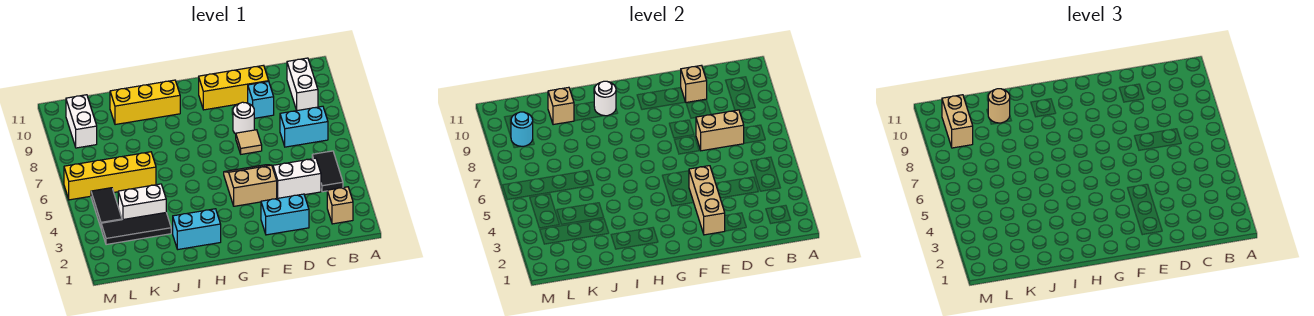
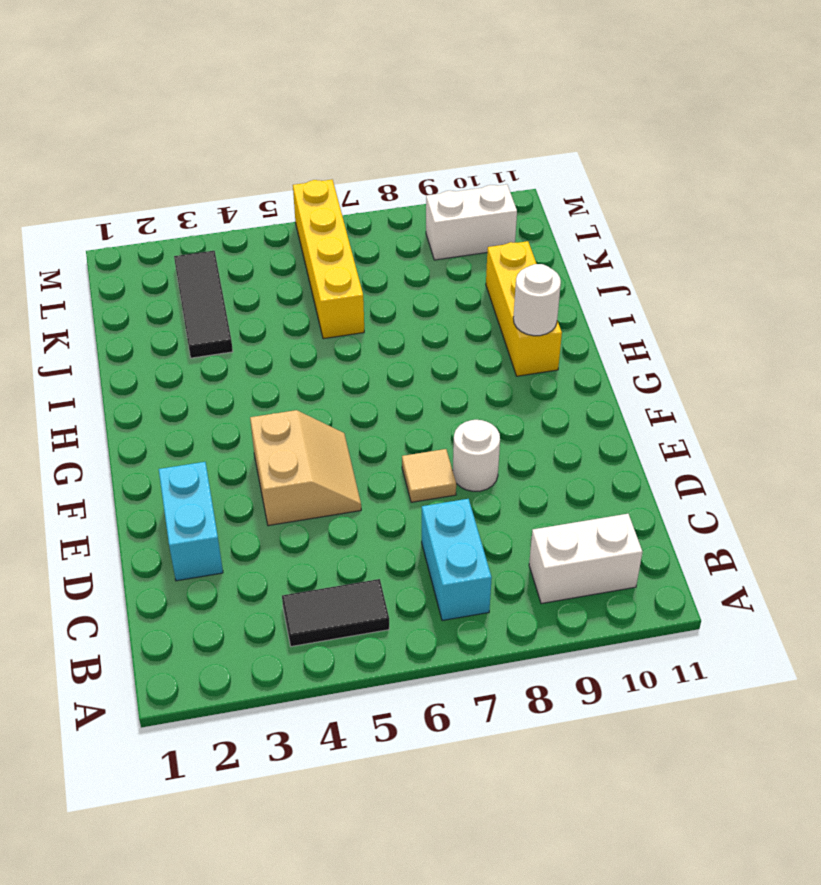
none -> tan brick B2 level 1
none -> white brick C4:D4 level 1
none -> cyan brick D9 level 1

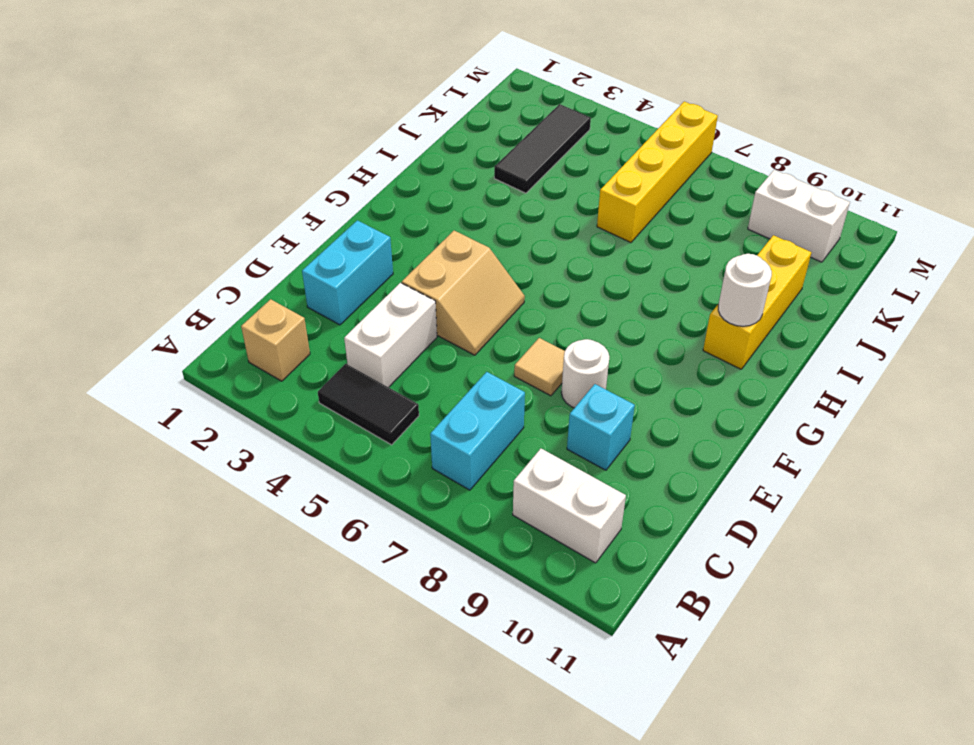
none -> yellow brick D10:F10 level 1
none -> cyan brick H2:I2 level 1
none -> white brick J4:K4 level 1

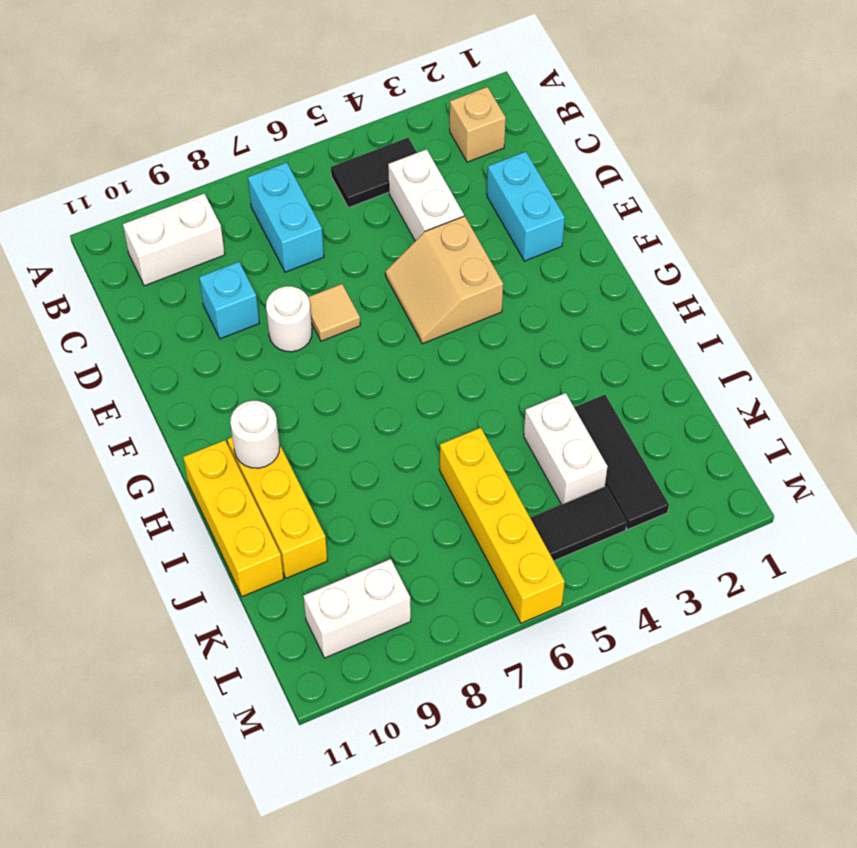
yellow brick H11:J11 level 1 -> yellow brick D10:F10 level 1
none -> cyan brick H2:I2 level 1
none -> tan brick C7:D7 level 2
none -> tan brick D10 level 2

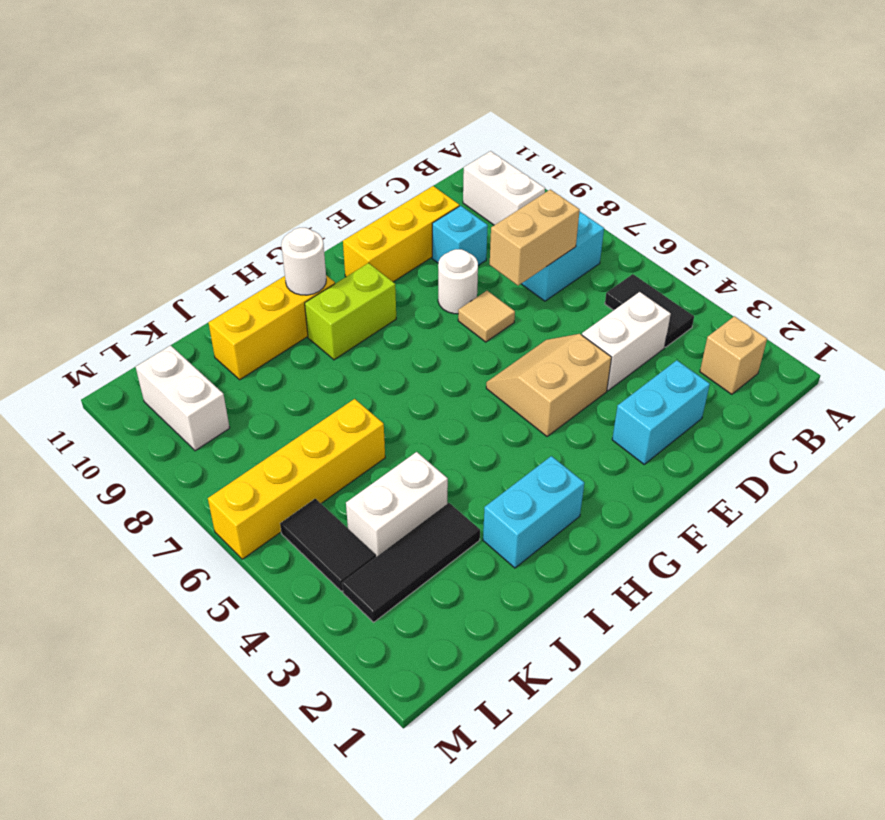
lime brick G9:H9 level 1 -> none
none -> tan brick D10 level 2
none -> tan brick E2:E4 level 2
none -> tan brick J10 level 2

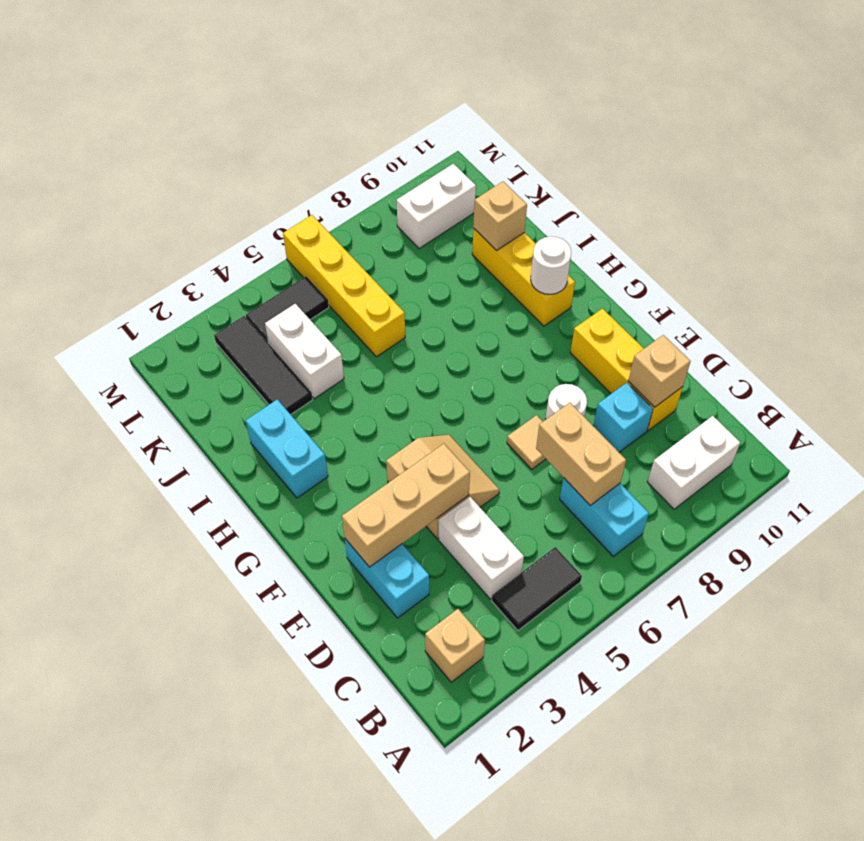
none -> cyan round brick L9 level 2
none -> tan round brick J10 level 3
none -> tan brick L9:L10 level 3

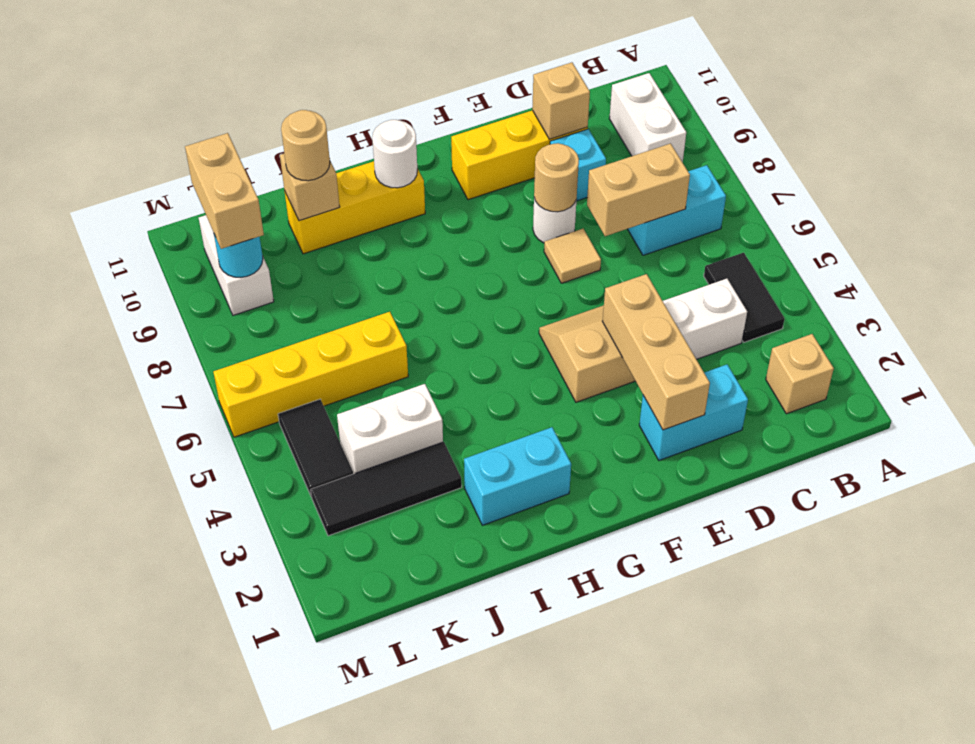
tan round brick E8 level 2 -> none

